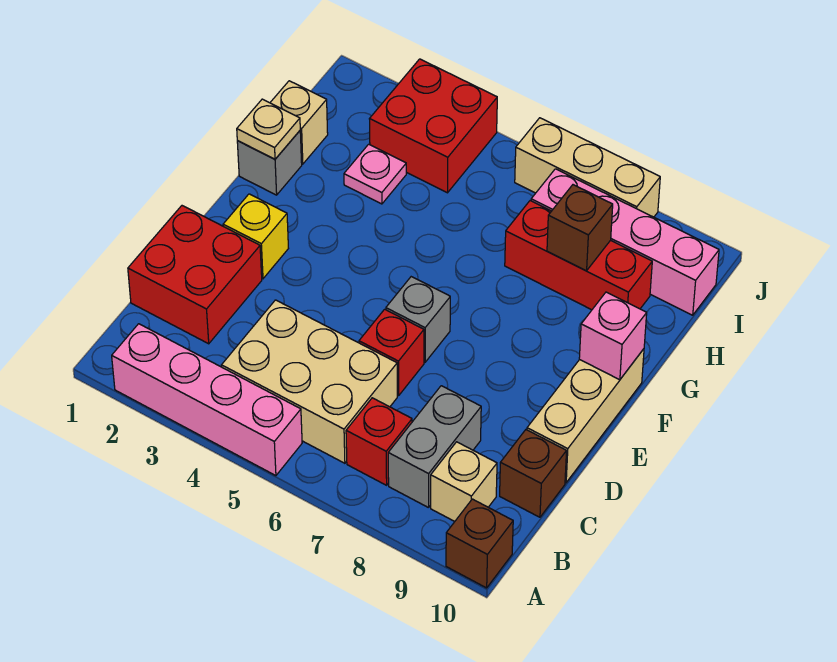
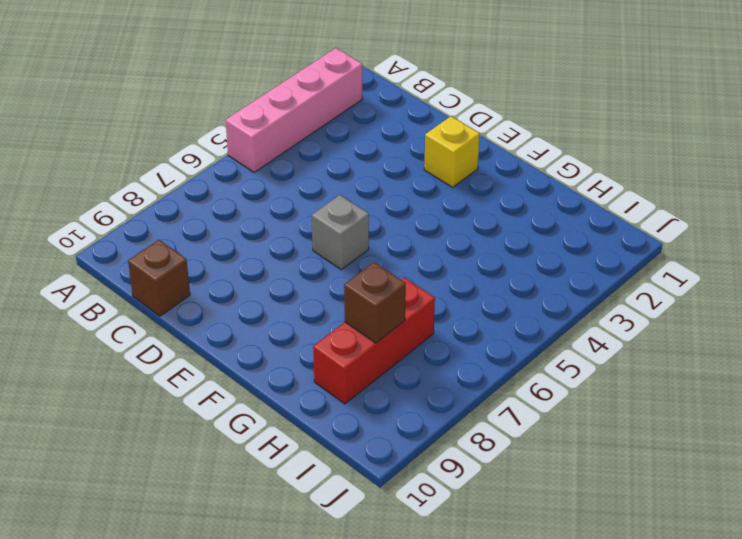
none -> brown brick A10 level 1
none -> tan brick B4:C6 level 1
none -> red brick B7 level 1

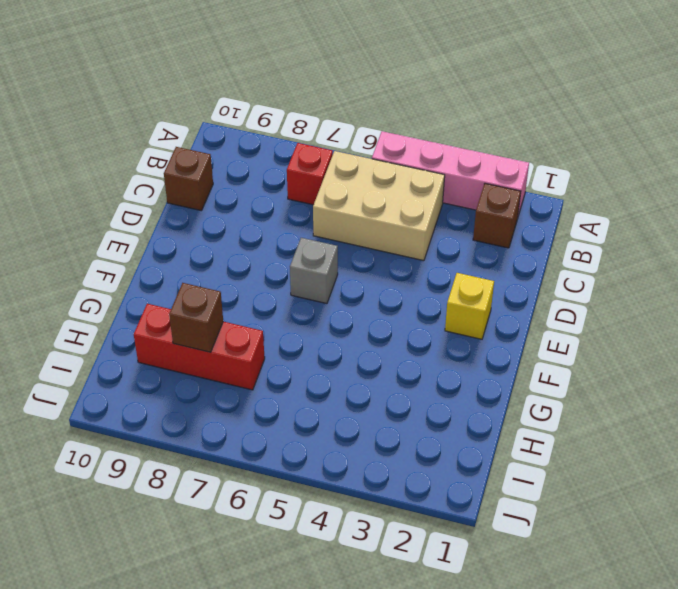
brown brick B2 level 1 -> brown brick A10 level 1
none -> grey brick B8:C8 level 1
none -> tan brick B9 level 1
none -> red brick C1:D2 level 1

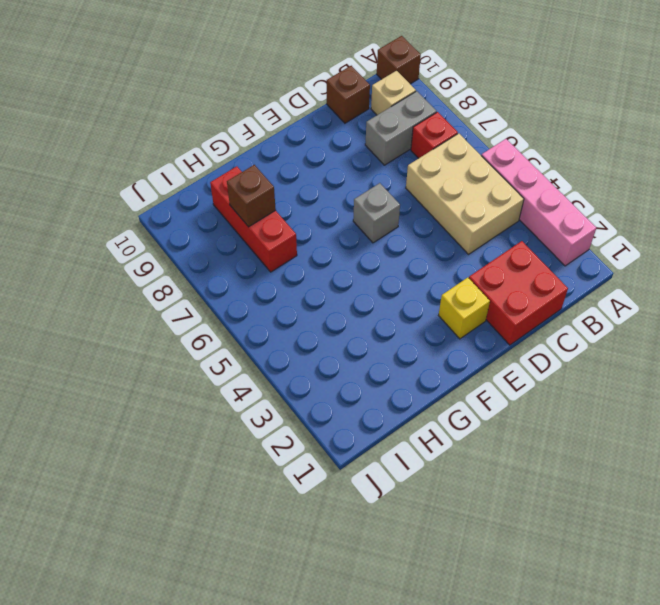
none -> red brick D6 level 1
none -> tan brick D10:F10 level 1
none -> grey brick G1 level 1

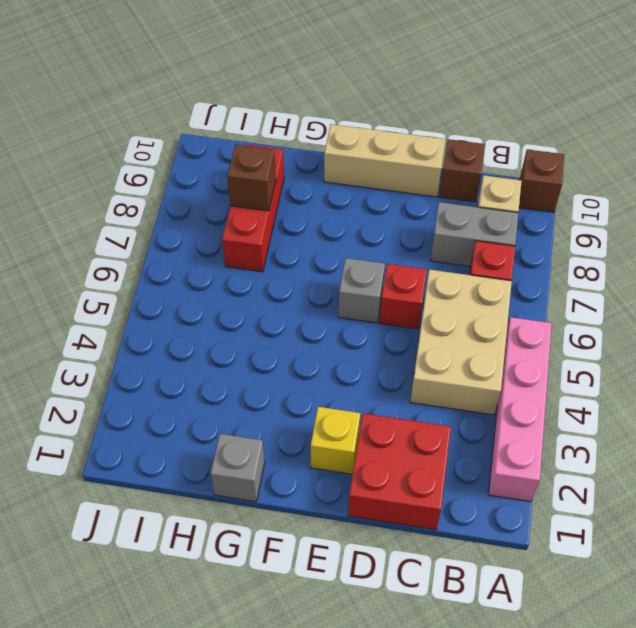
none -> tan brick H1 level 1
none -> pink plate H3 level 1
none -> red brick I3:J4 level 1

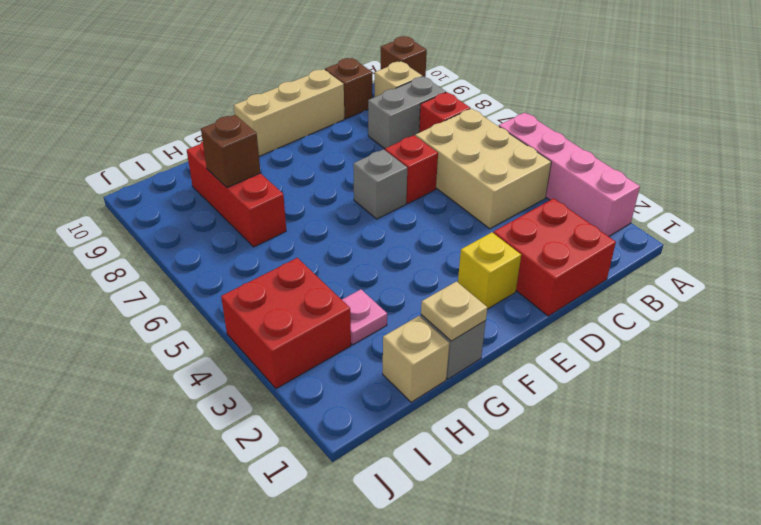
none -> pink brick I7:I10 level 1
none -> tan brick J6:J8 level 1
none -> pink brick F10 level 2

